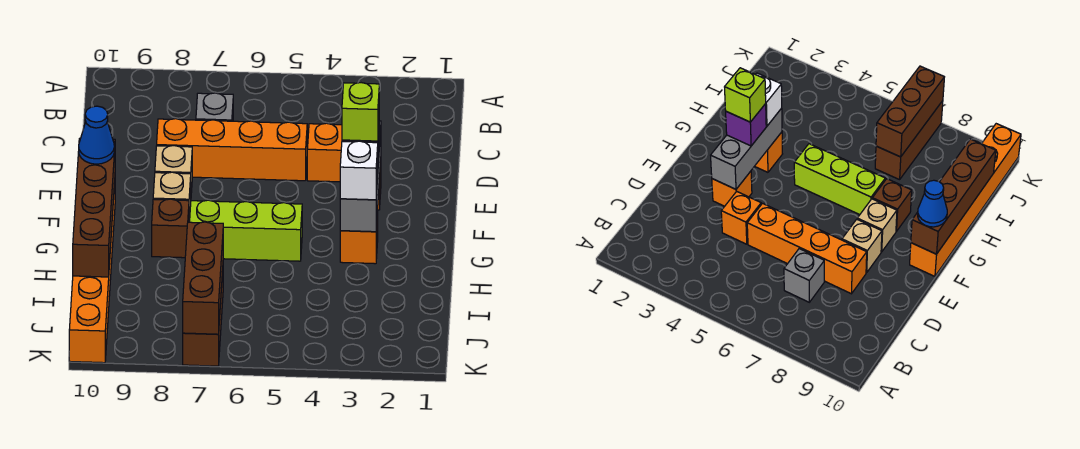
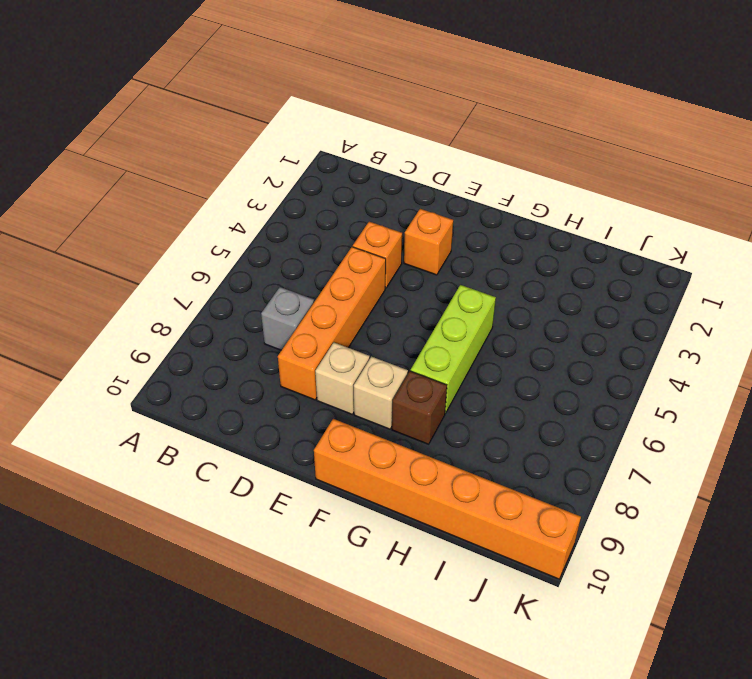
none -> orange brick G3 level 1
none -> brown brick I7:K7 level 1
none -> grey brick E3:G3 level 2

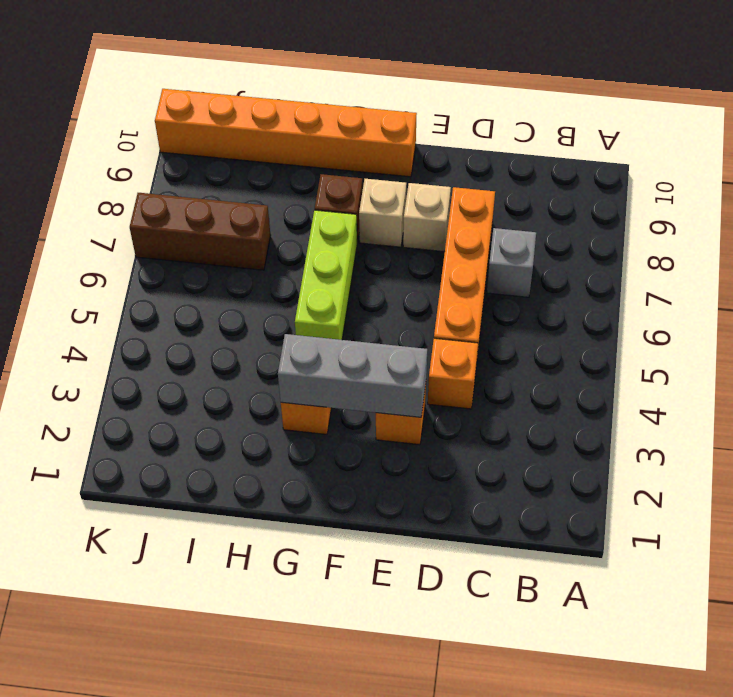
none -> brown brick F10:I10 level 2
none -> brown brick I7:K7 level 2
none -> purple brick F3 level 3

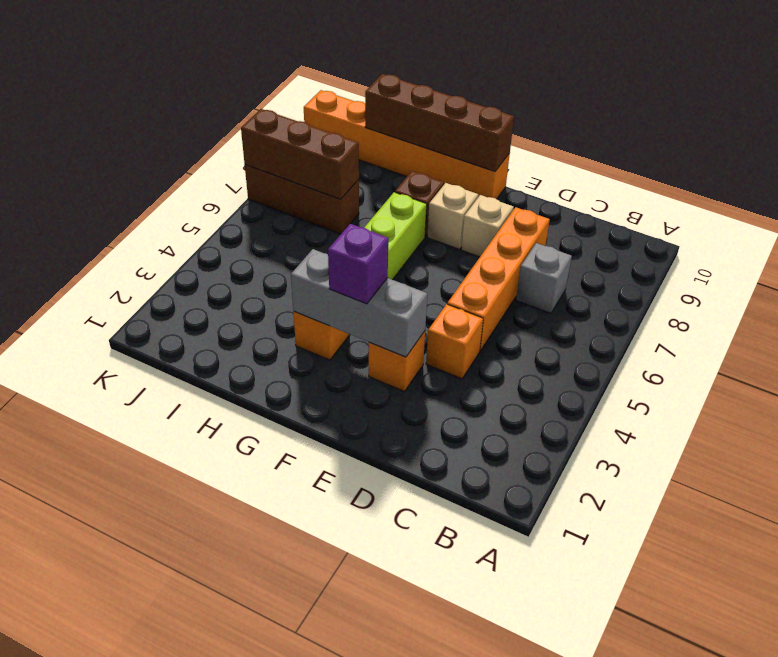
none -> blue cone F10 level 3
none -> white brick G3 level 3
none -> lime brick F3 level 4

